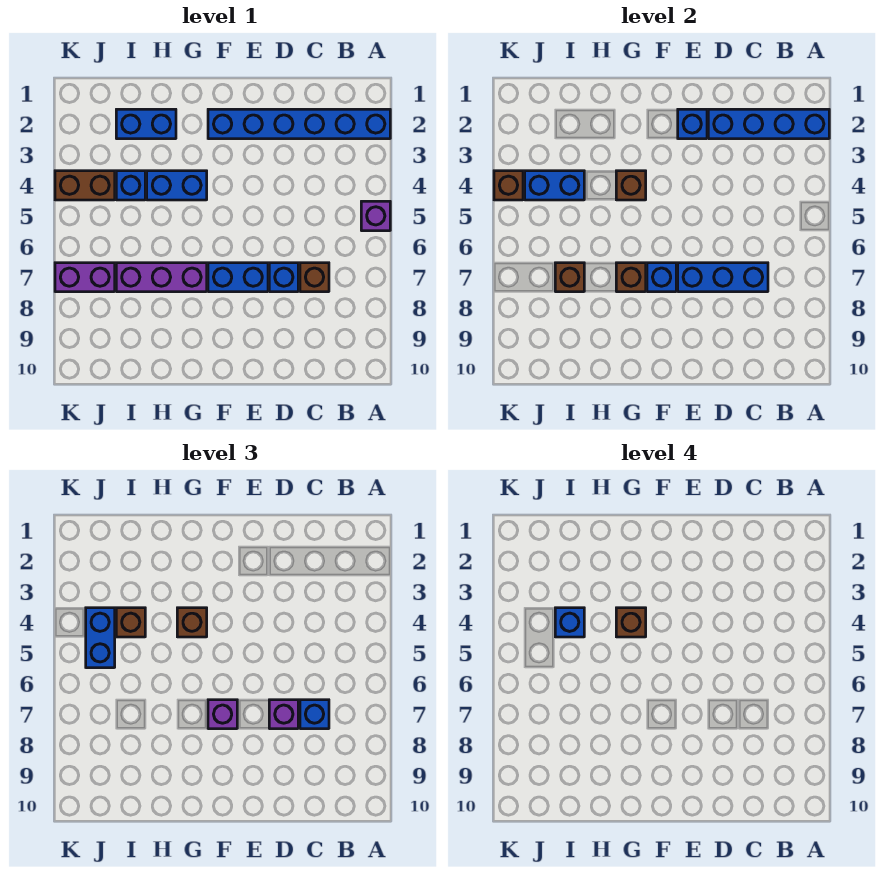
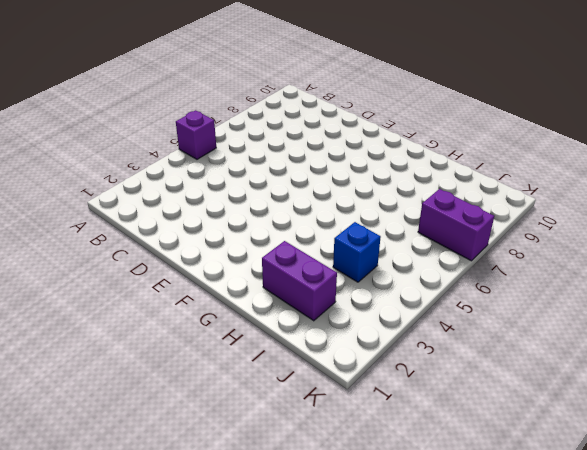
purple brick H2:I2 level 1 -> blue brick H2:I2 level 1
none -> blue brick A2:F2 level 1
none -> brown brick C7 level 1
none -> blue brick D7 level 1

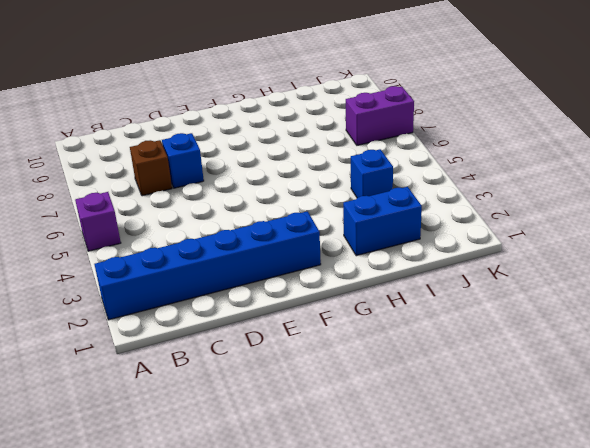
none -> blue brick E7:F7 level 1
none -> blue brick G4:H4 level 1
none -> purple brick G7:I7 level 1

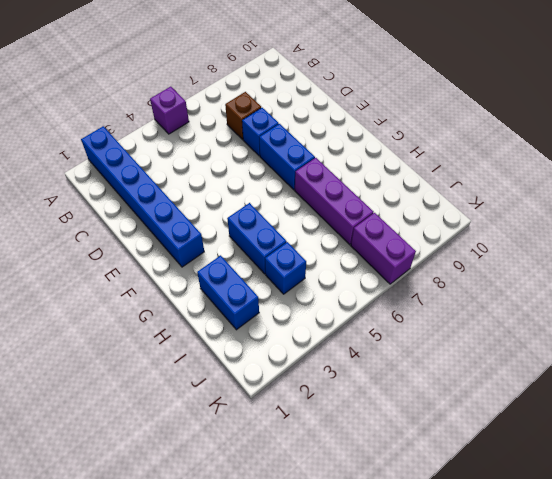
none -> brown brick J4:K4 level 1
none -> blue brick A2:D2 level 2
none -> blue brick C7:E7 level 2

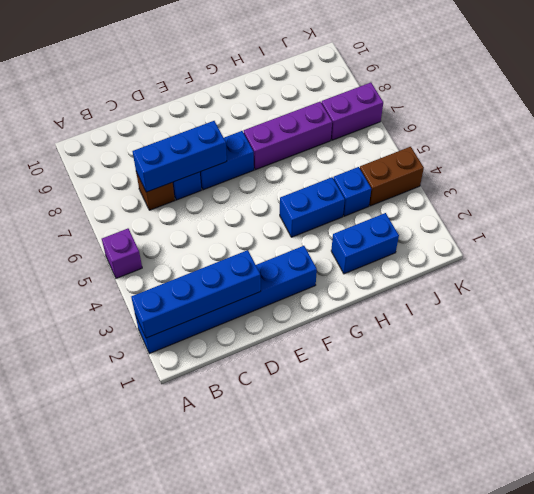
none -> blue brick E2 level 2
none -> blue brick F7 level 2
none -> brown brick G4 level 2

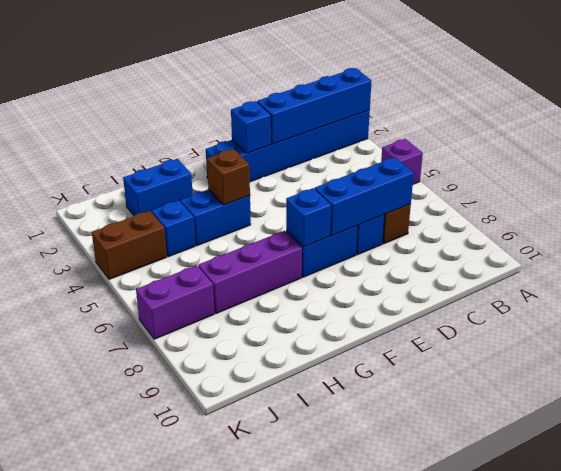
none -> brown brick G7 level 2
none -> blue brick I4:J4 level 2
none -> brown brick I7 level 2

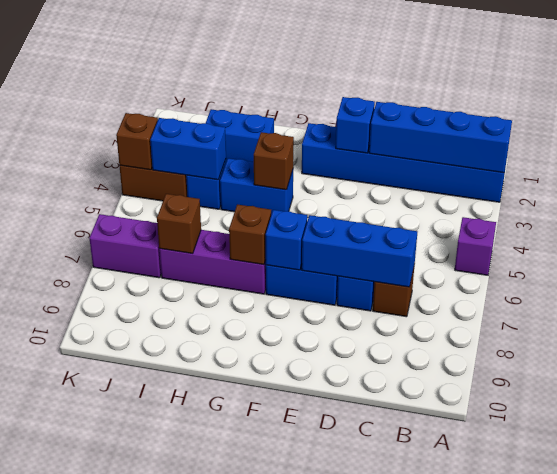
none -> blue brick C7 level 3
none -> purple brick D7 level 3
none -> purple brick F7 level 3

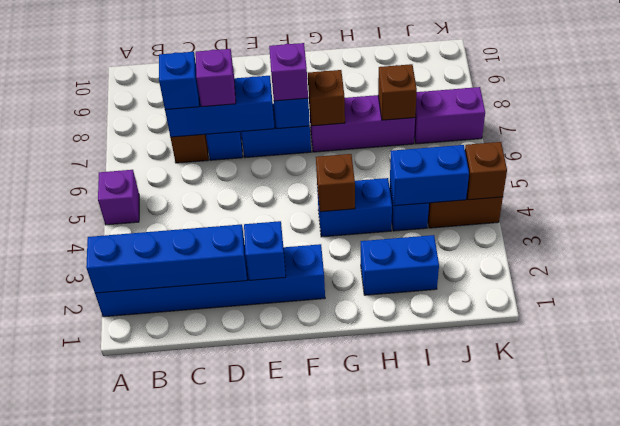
none -> brown brick G4 level 3
none -> brown brick I4 level 3
none -> blue brick J4:J5 level 3

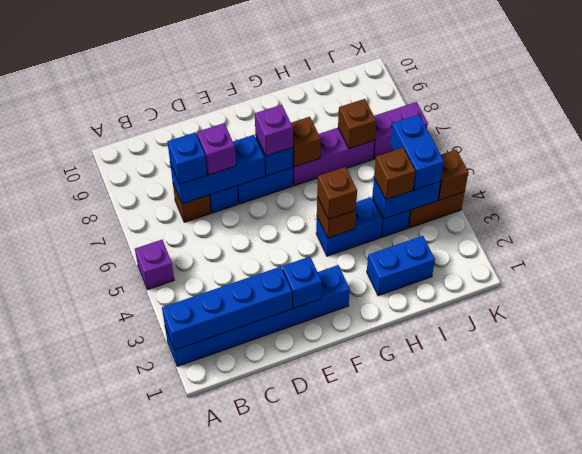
none -> brown brick G4 level 4
none -> blue brick I4 level 4

